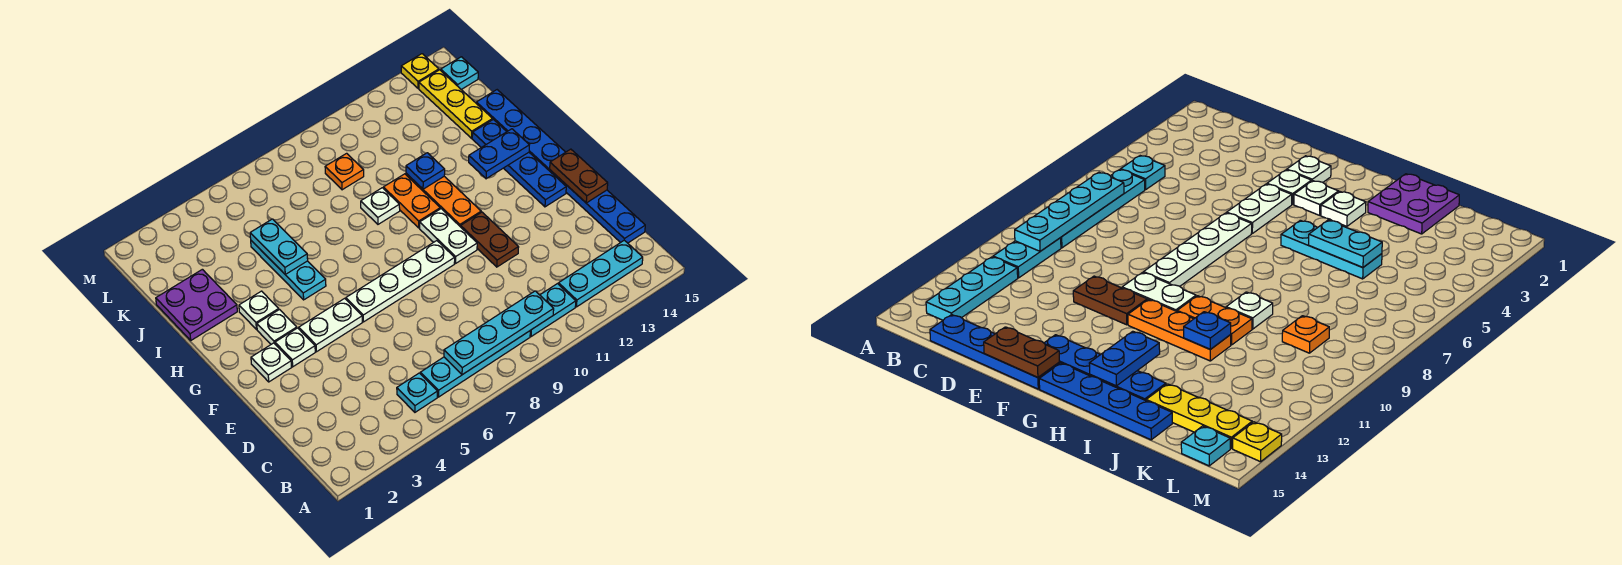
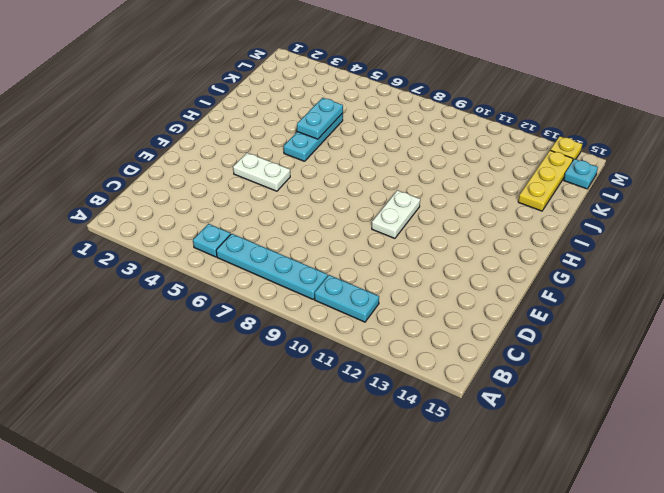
none -> cyan plate B12:B14 level 1
none -> blue plate C15:F15 level 1
none -> brown plate E11:F11 level 1

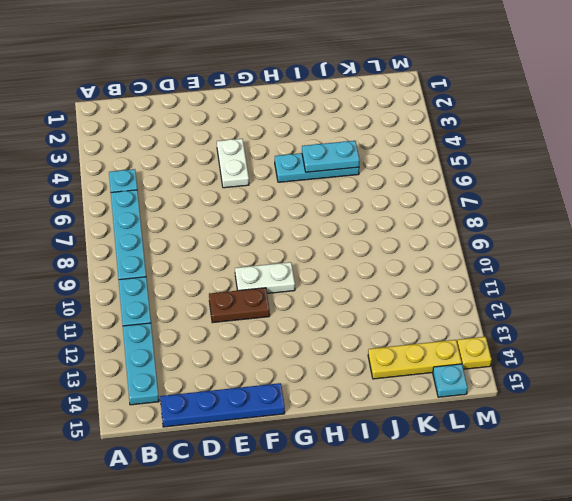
none -> white plate F2 level 1
none -> white plate F3 level 1
none -> white plate F6:F9 level 1

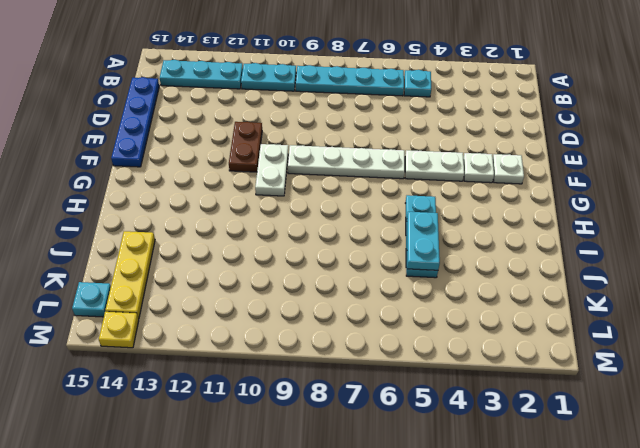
none -> blue plate F14:I14 level 1
none -> white plate G3 level 1
none -> orange plate G11:I11 level 1

